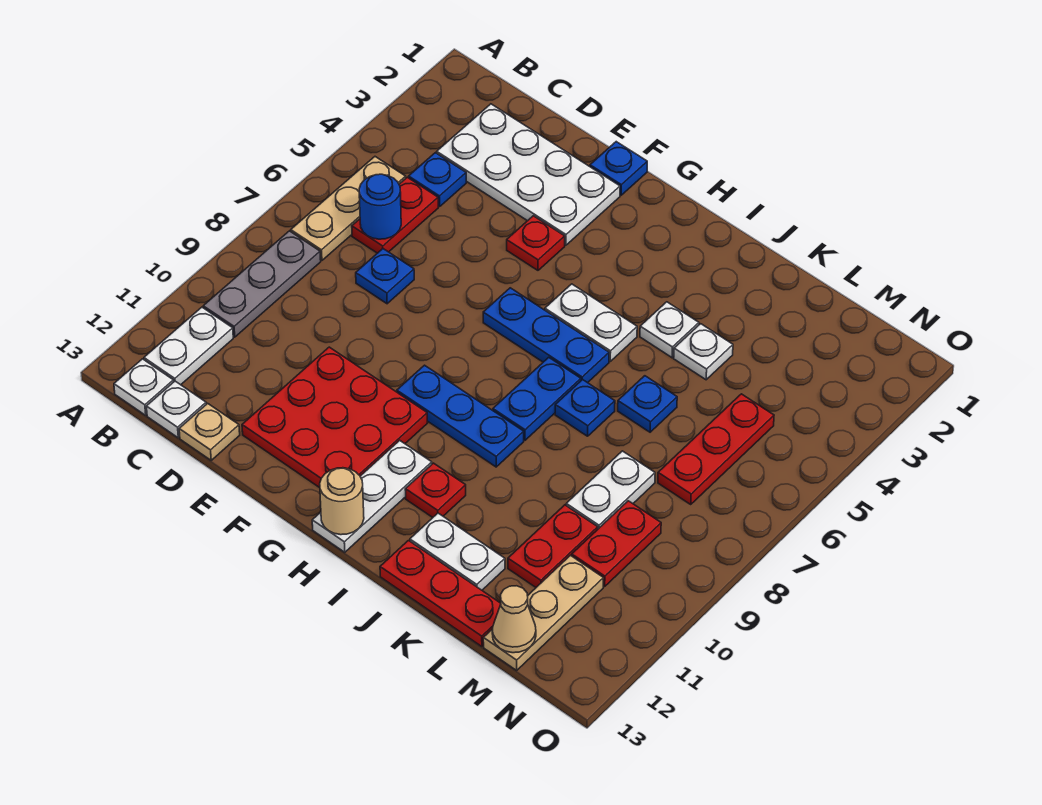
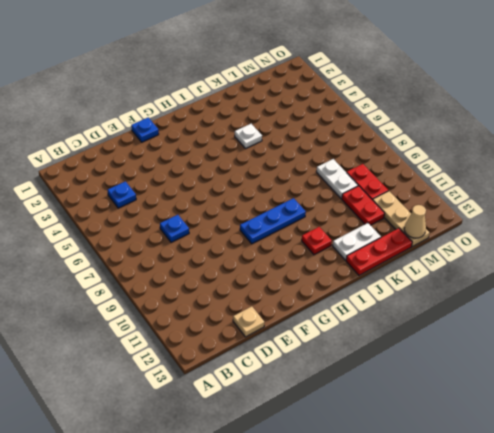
none -> tan plate B5:B7 level 1
none -> grey plate B8:B10 level 1
none -> white plate B11:B12 level 1
none -> white plate B13 level 1

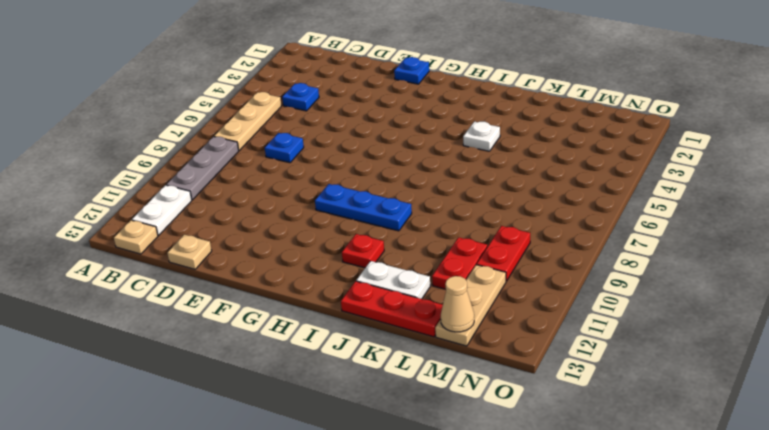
tan plate B13 level 1 -> white plate B13 level 1
none -> white plate C2:F3 level 1
none -> red plate C5:C6 level 1
none -> white plate C13 level 1
none -> red plate E10:G12 level 1

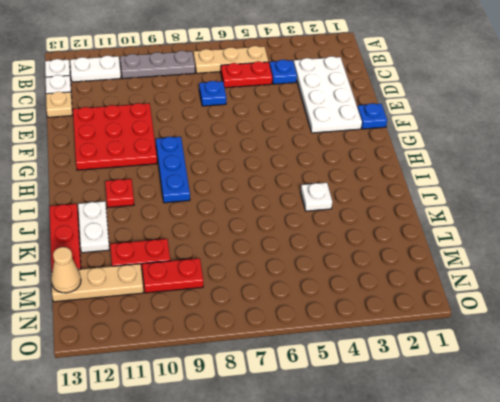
none -> red plate F4 level 1
none -> blue plate G6:I6 level 1
none -> white plate H5:I5 level 1
none -> white plate H11:H13 level 1

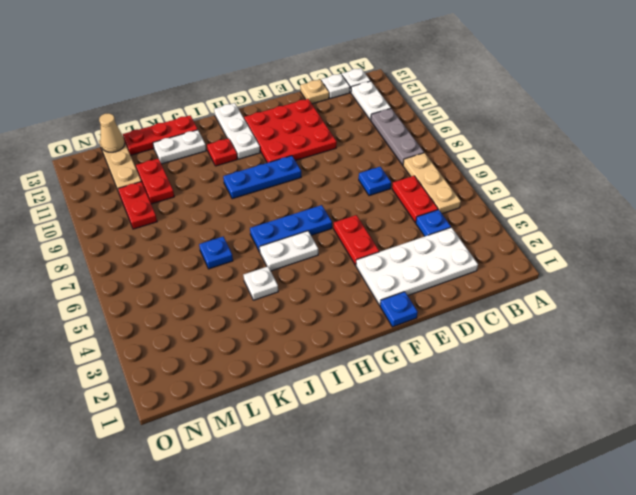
red plate F4:F5 level 1 -> red plate F4 level 1
none -> blue plate I7:I8 level 1
none -> blue plate J7 level 1
none -> white plate K4 level 1
none -> white plate L8:L9 level 1

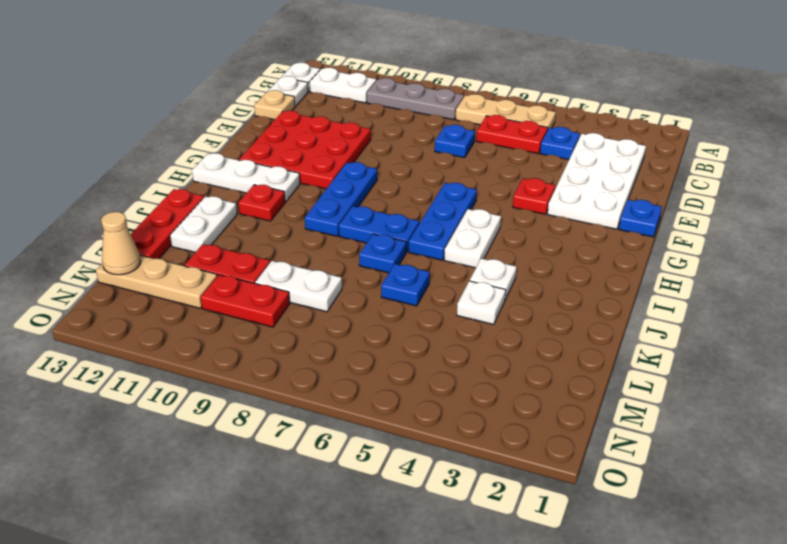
none -> red plate M5:M7 level 1
none -> blue round brick C6 level 2
none -> tan round brick H13 level 2

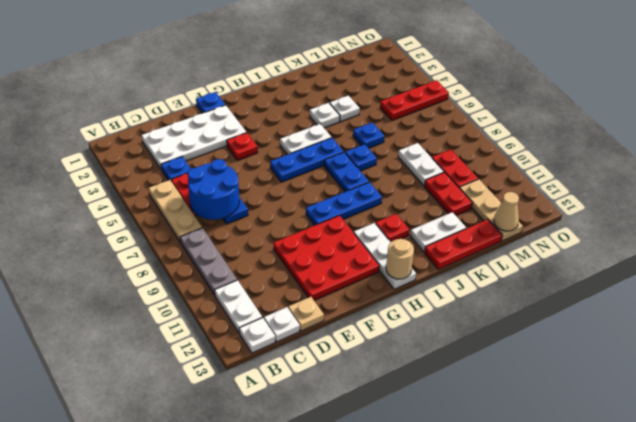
blue round brick C6:D7 level 2 -> blue round brick C6 level 2
red plate M5:O5 level 1 -> red plate M5:M7 level 1

